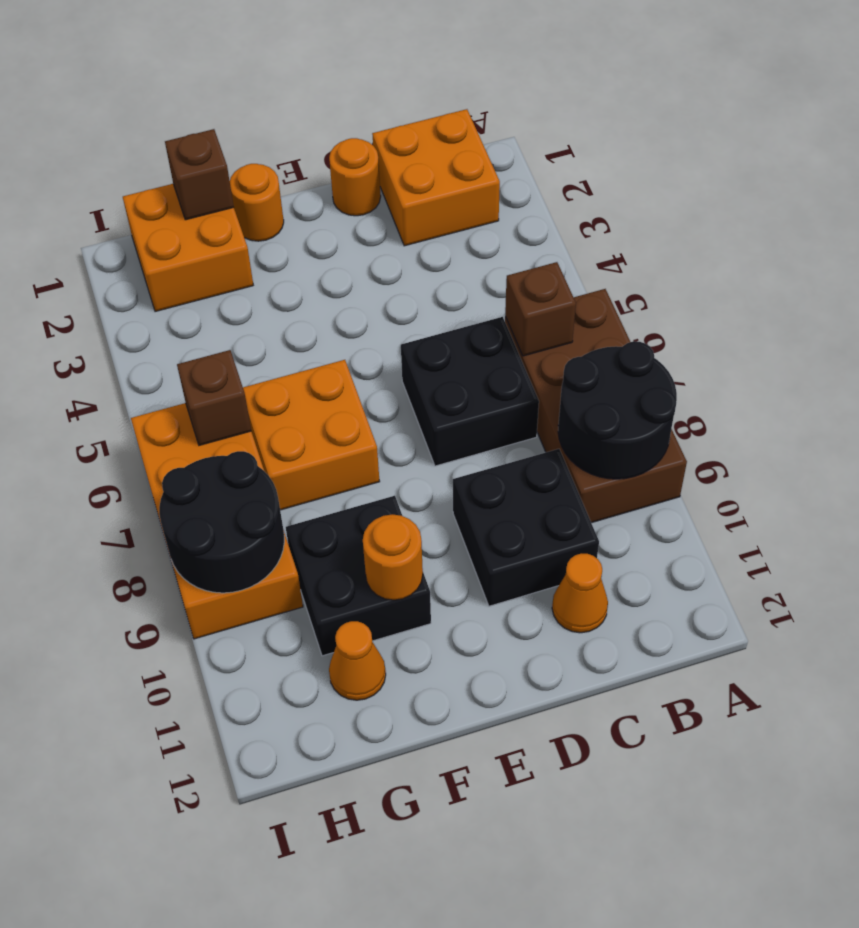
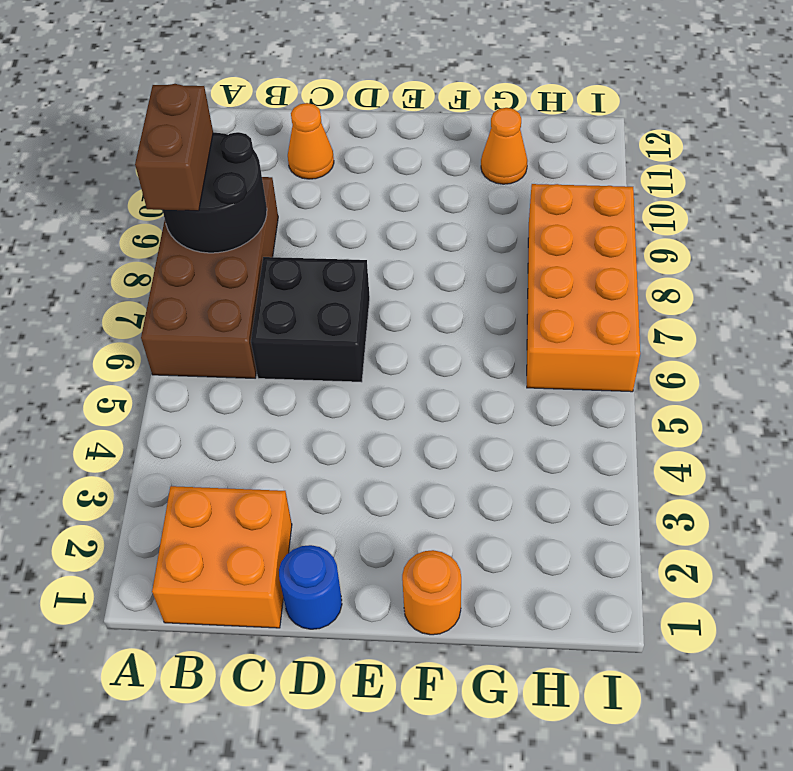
brown brick A8:A9 level 3 -> none
blue round brick D1 level 1 -> orange round brick D1 level 1
none -> black brick C9:D10 level 1
none -> orange brick F6:G7 level 1
none -> black brick F9:G10 level 1

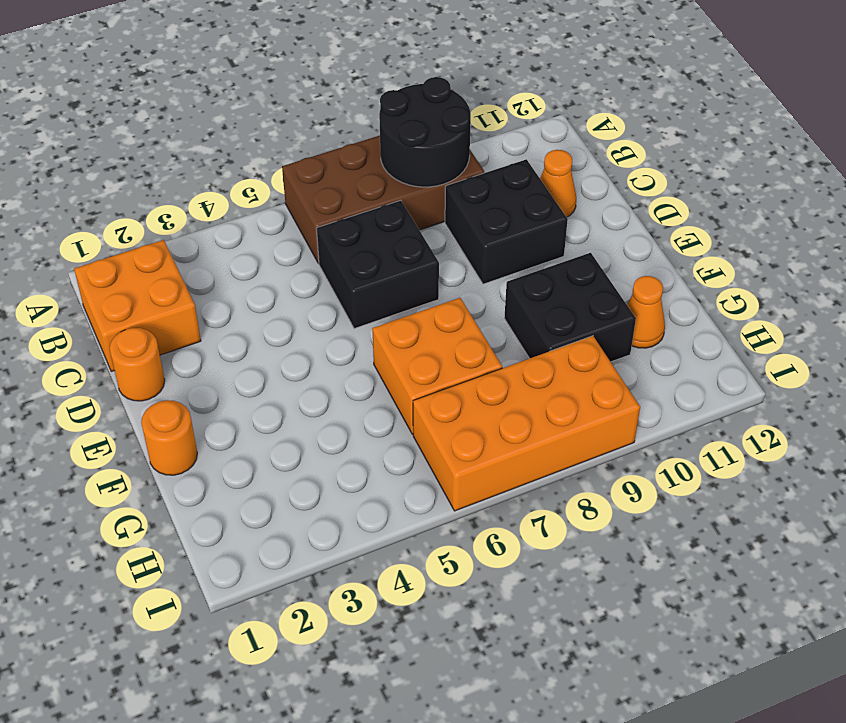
none -> orange brick G1:H2 level 1
none -> brown brick B6 level 2
none -> orange round brick F10 level 2

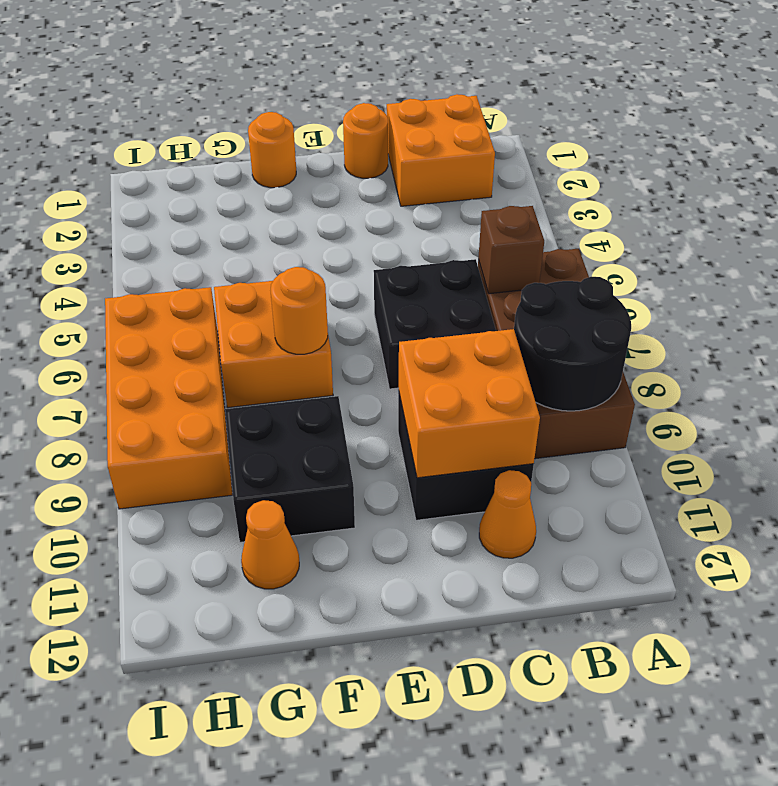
orange brick C9:D10 level 2 -> orange brick G1:H2 level 1
orange round brick F7 level 2 -> orange round brick F10 level 2
none -> brown brick G1 level 2
none -> brown brick H6 level 2
none -> black round brick H8:I9 level 2

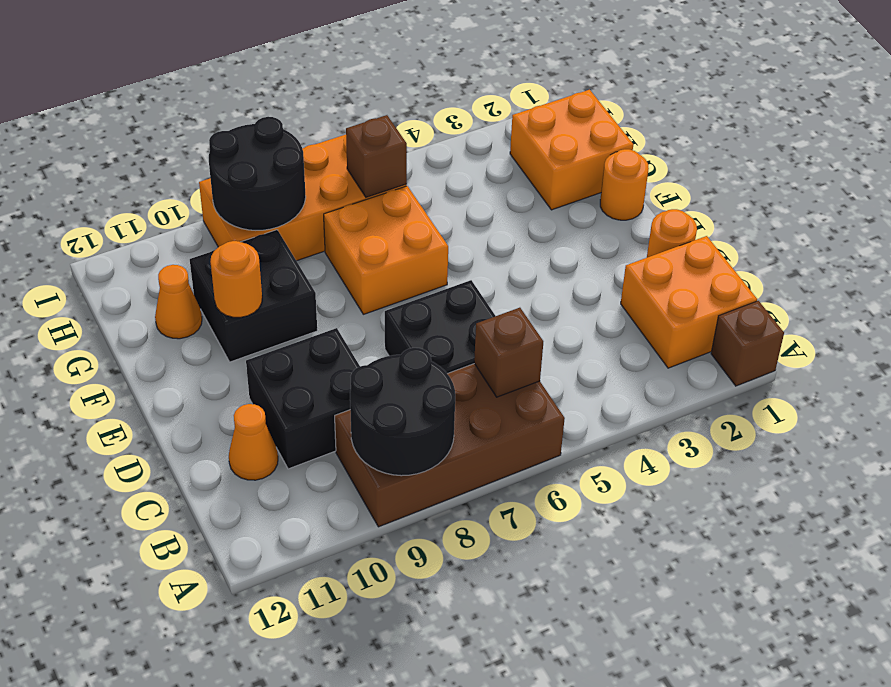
brown brick A1 level 1 -> brown brick G1 level 2

